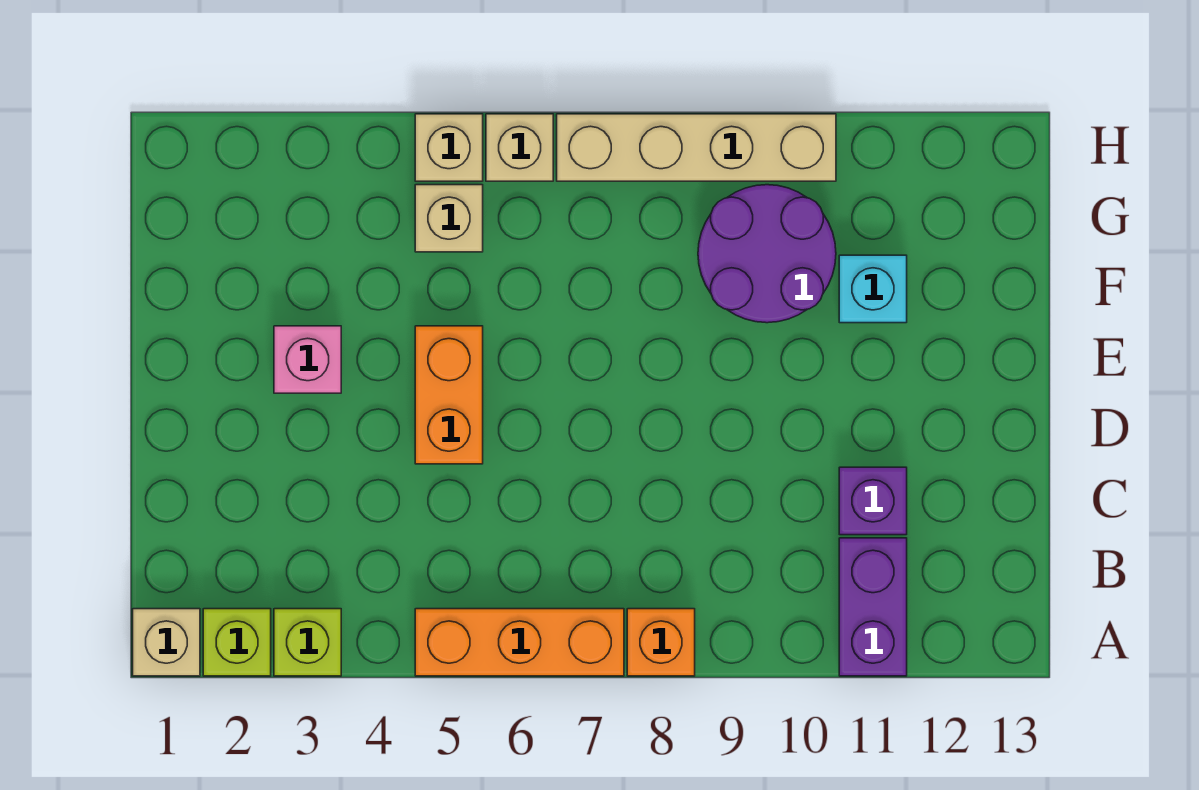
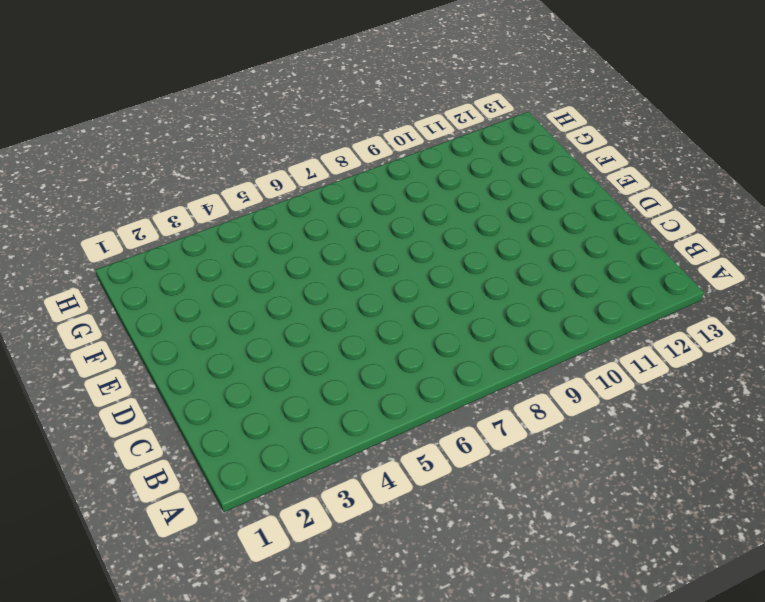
none -> tan brick A1 level 1
none -> lime brick A2 level 1
none -> lime brick A3 level 1

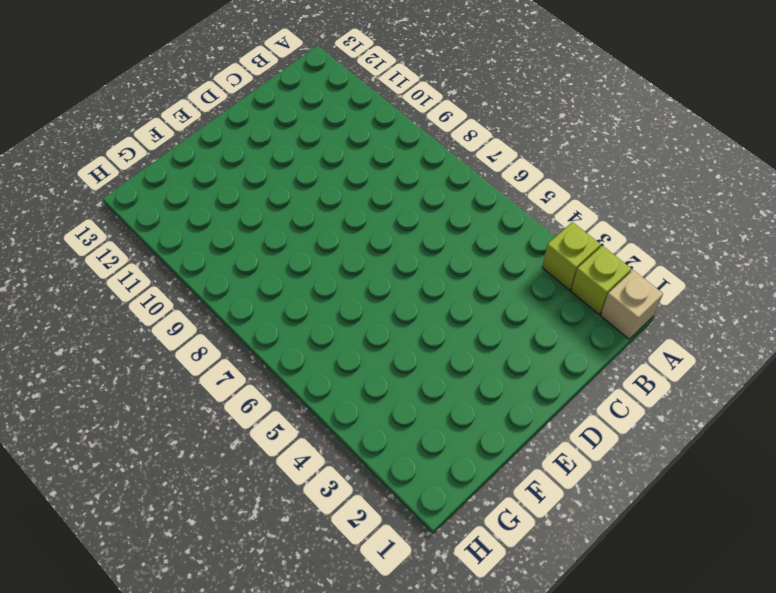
none -> orange brick A5:A7 level 1
none -> orange brick A8 level 1
none -> purple brick A11:B11 level 1

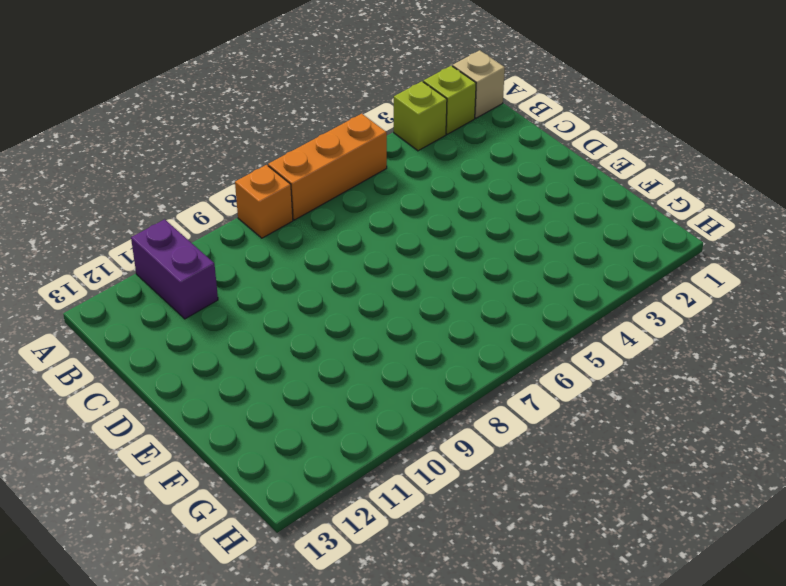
none -> purple brick C11 level 1
none -> orange brick D5:E5 level 1
none -> pink brick E3 level 1

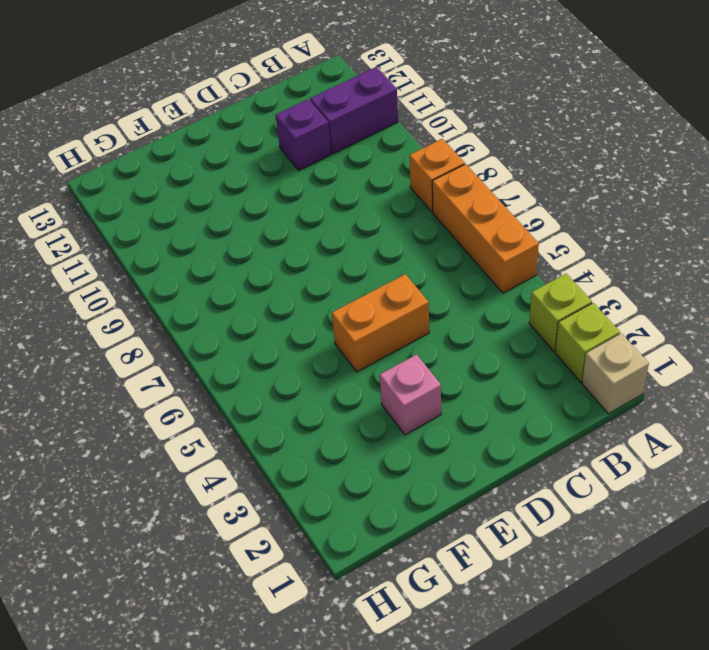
none -> purple round brick F9:G10 level 1
none -> cyan brick F11 level 1
none -> tan brick G5 level 1

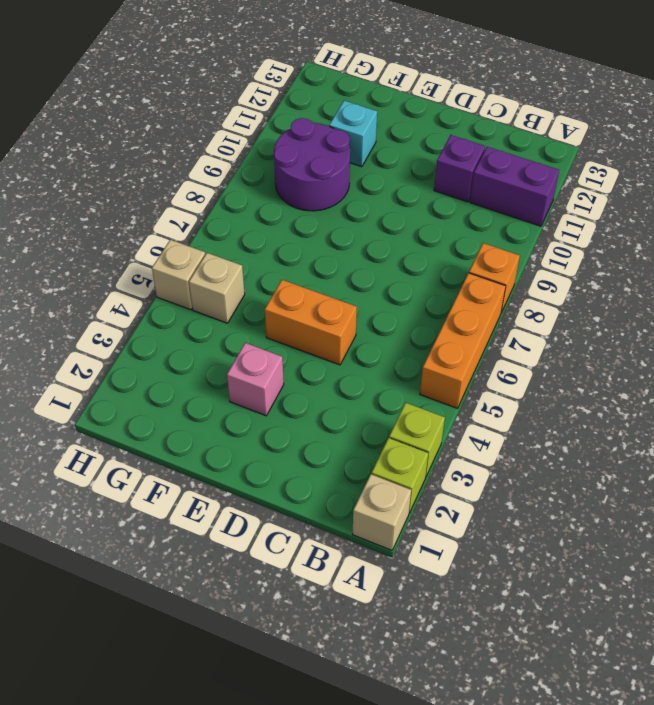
none -> tan brick H6 level 1
none -> tan brick H7:H10 level 1

